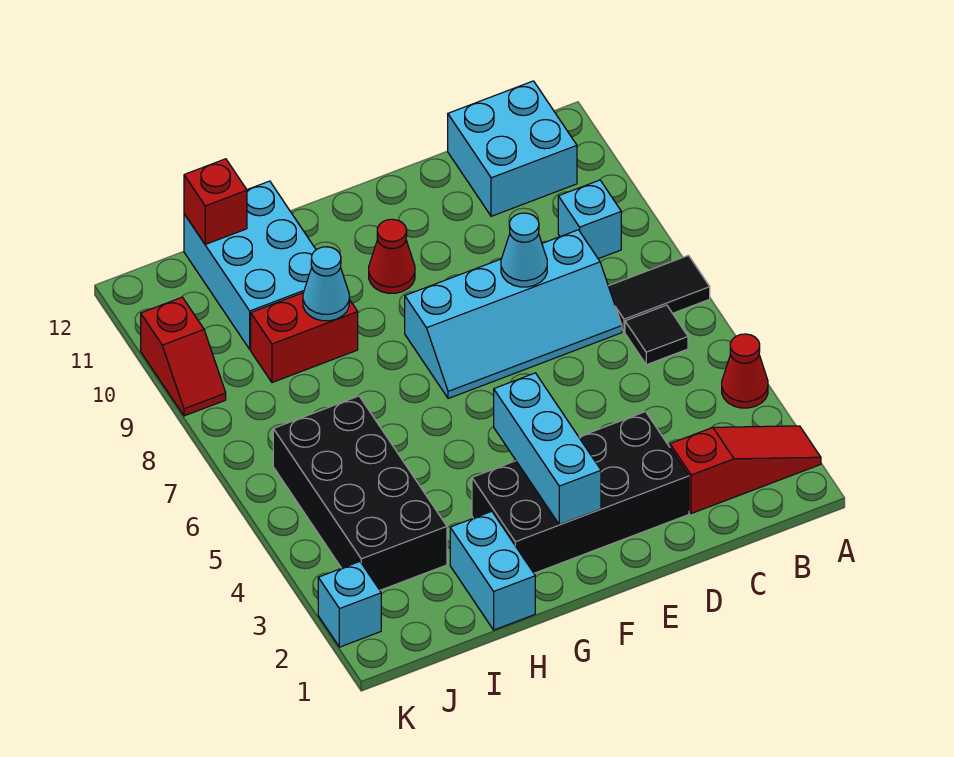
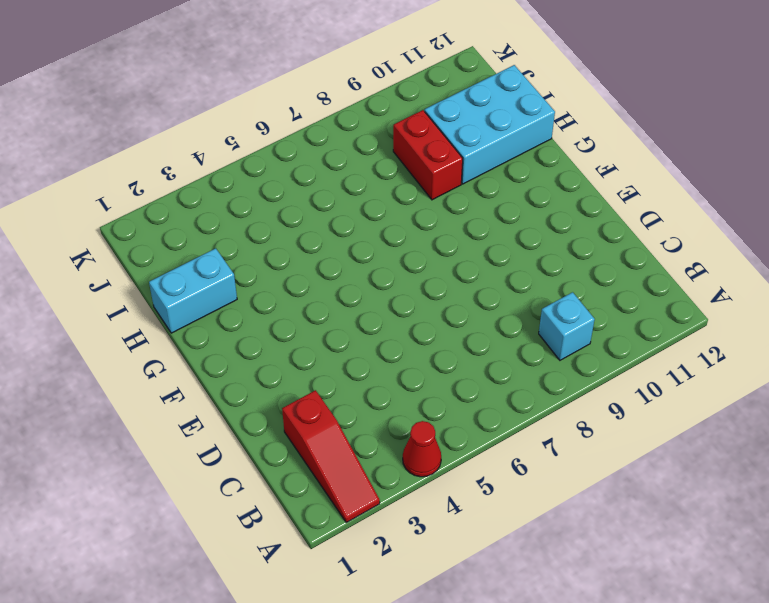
none -> black tile A7:B7 level 1
none -> black tile B6 level 1
none -> cyan brick B11:C12 level 1

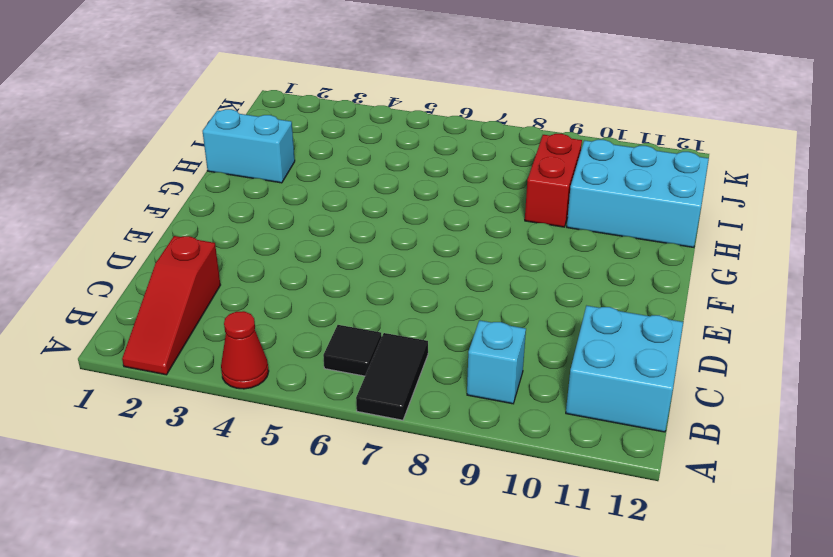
none -> cyan slope C7:F8 level 1 top 8
none -> black brick D2:G3 level 1
none -> red cone F10 level 1

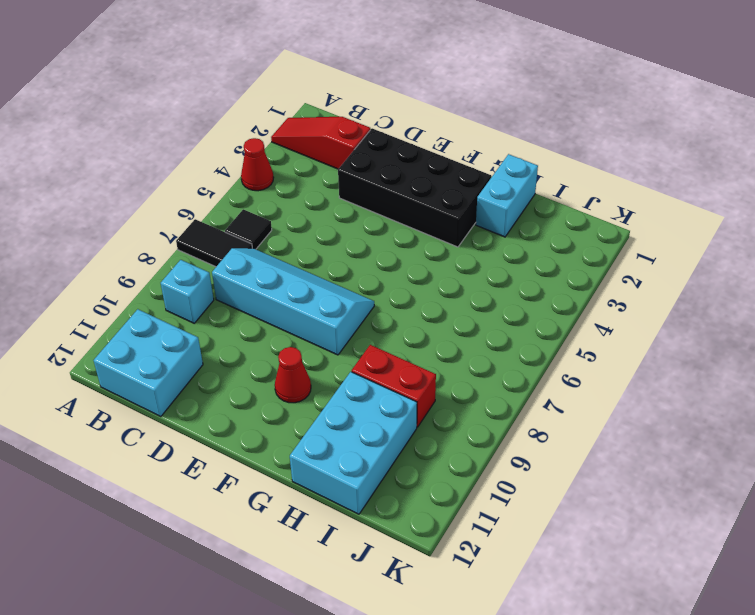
none -> black brick I3:J6 level 1
none -> cyan brick K2 level 1
none -> red slope K9:K10 level 1 top 10

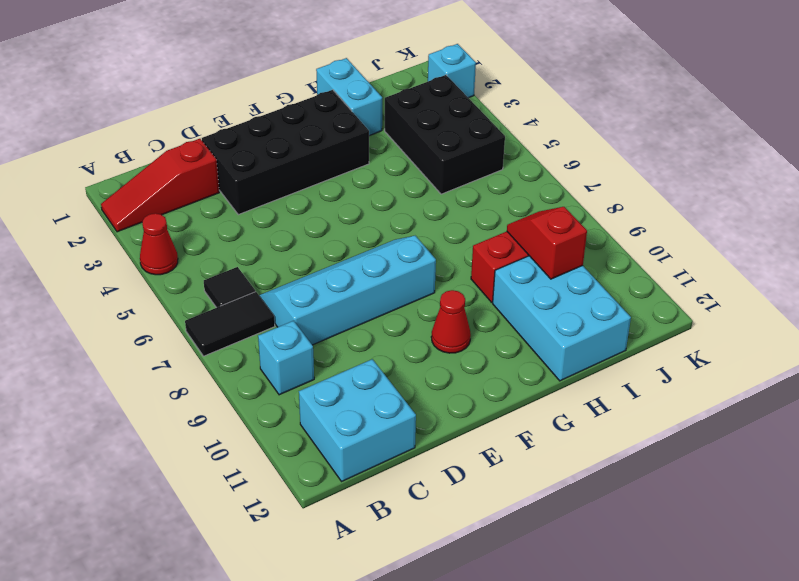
black brick I3:J5 level 1 -> black brick I3:J6 level 1
red slope I9:I10 level 2 top 10 -> red slope K9:K10 level 1 top 10
none -> cyan cone D8 level 2
none -> cyan brick F2:F4 level 2
none -> cyan cone H9 level 2

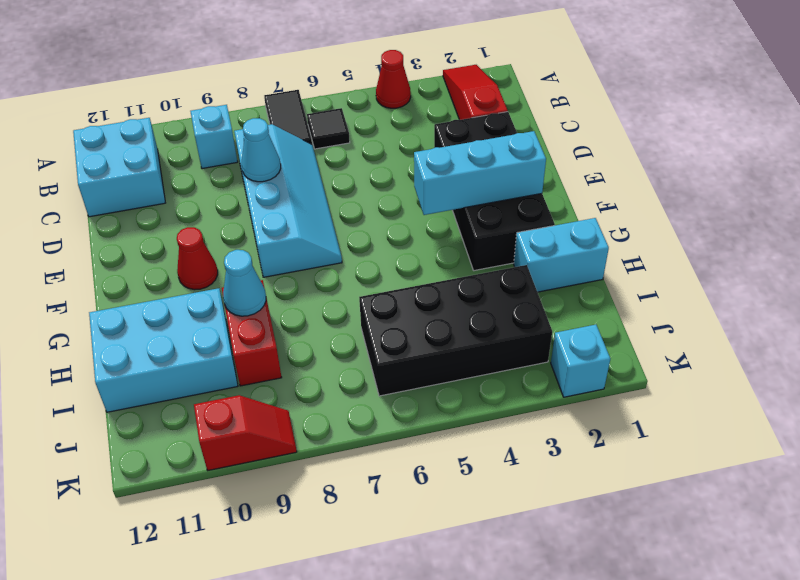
none -> red brick I12 level 2

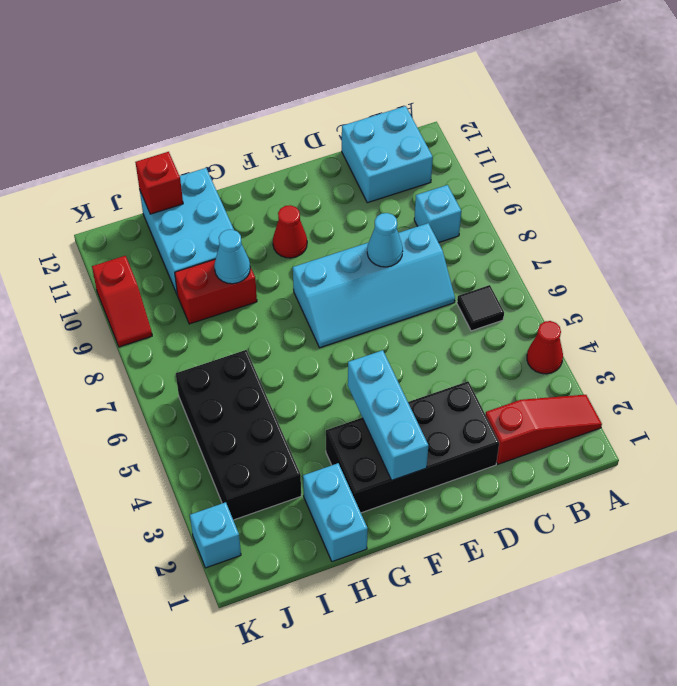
none -> black tile A7:B7 level 1

